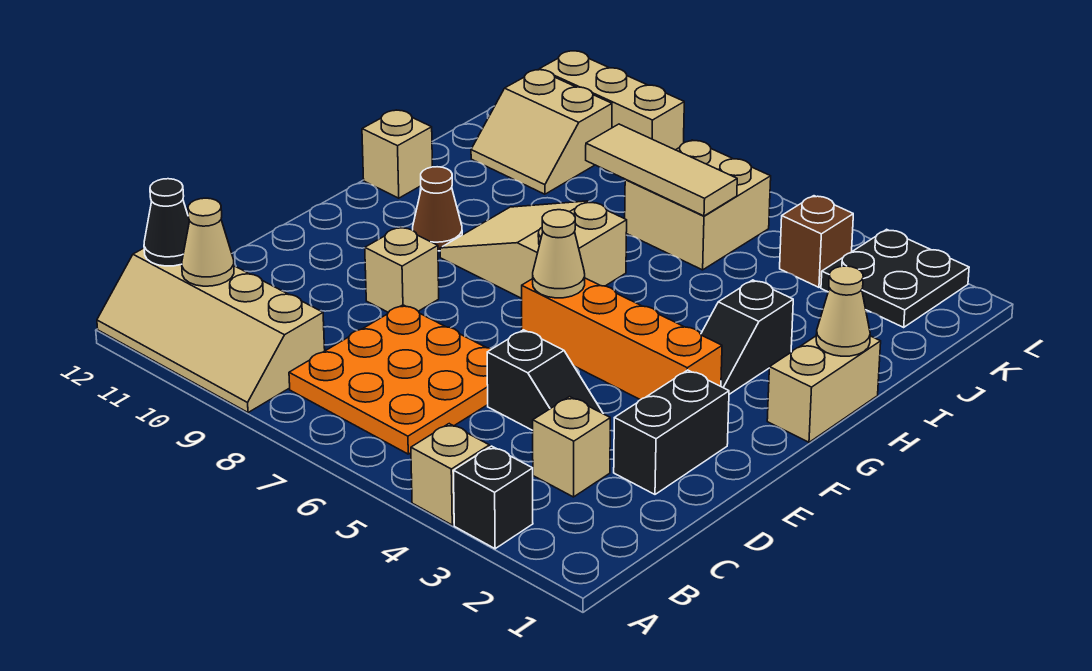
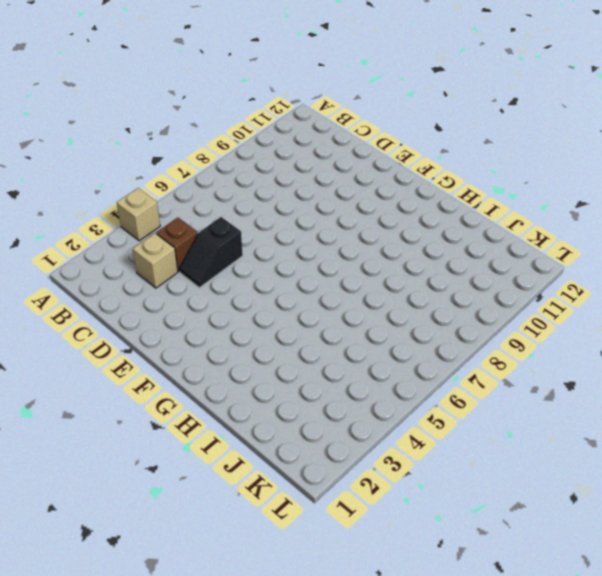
brown brick C4 level 1 -> brown brick K4 level 1
none -> black brick A3 level 1
none -> tan slope A9:B12 level 1 top B
none -> orange plate B6:D8 level 1

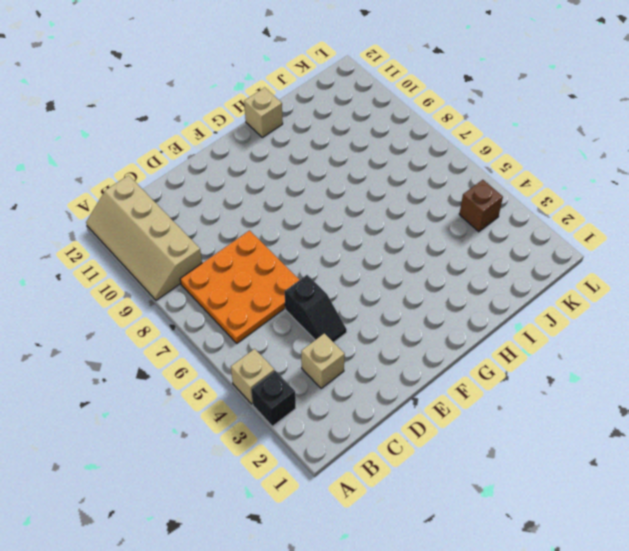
none -> black brick D2:E2 level 1
none -> tan brick E9 level 1
none -> orange brick F3:F6 level 1

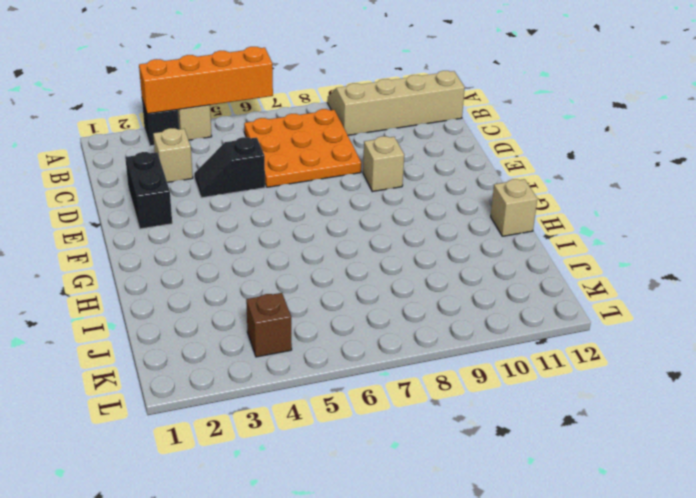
orange brick A3:A6 level 2 -> orange brick F3:F6 level 1
none -> tan brick G1:H1 level 1
none -> black slope G3:H3 level 1 top H
none -> tan slope G7:H9 level 1 top 7

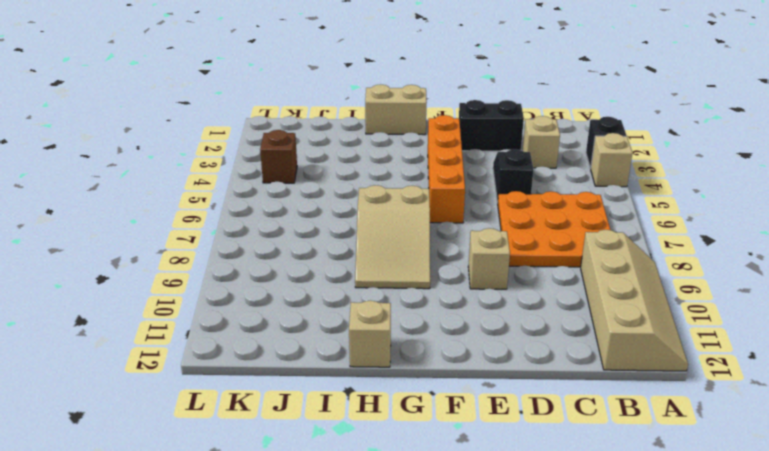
none -> black slope G3:H3 level 1 top H
none -> brown cone G10 level 1
none -> tan brick J6:K7 level 1

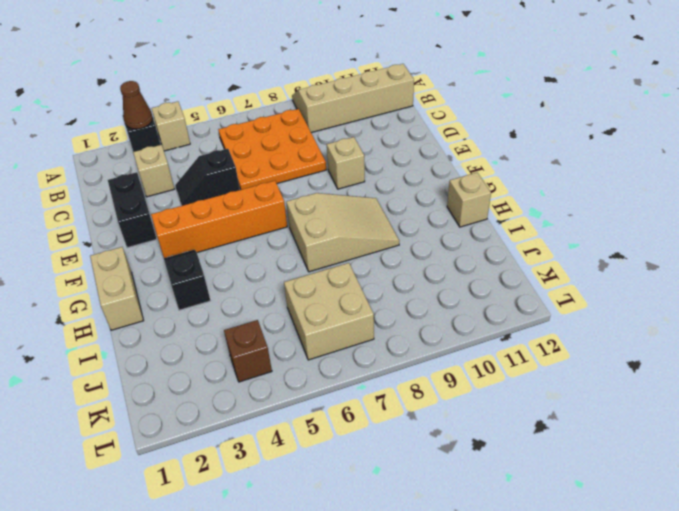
brown cone A3 level 2 -> brown cone G10 level 1
none -> tan slope J10:K11 level 1 top K
none -> black plate K2:L3 level 1
none -> tan brick L9:L11 level 1

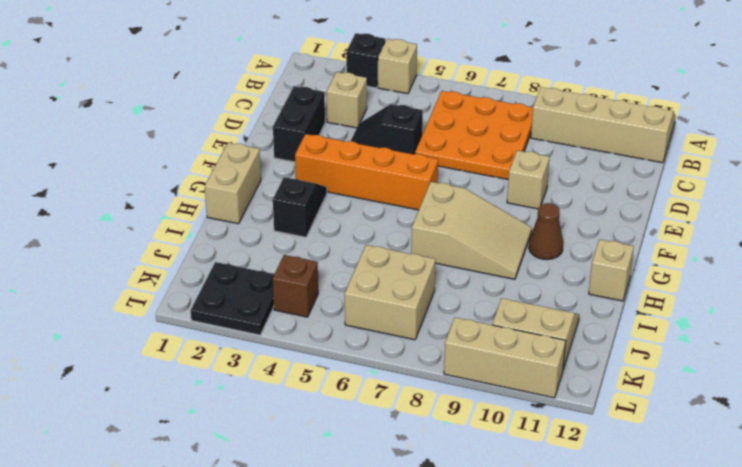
none -> tan cone B11 level 2
none -> black cone B12 level 2
none -> tan cone F6 level 2

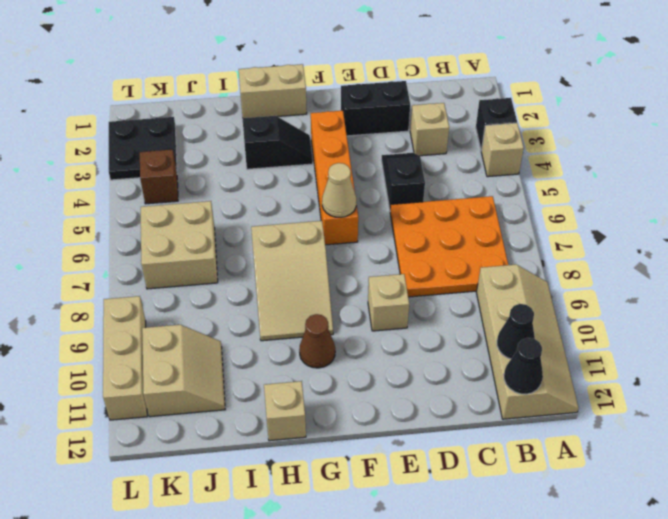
black cone B11 level 2 -> tan cone B11 level 2
none -> tan cone H1 level 2
none -> tan tile J6:J8 level 2

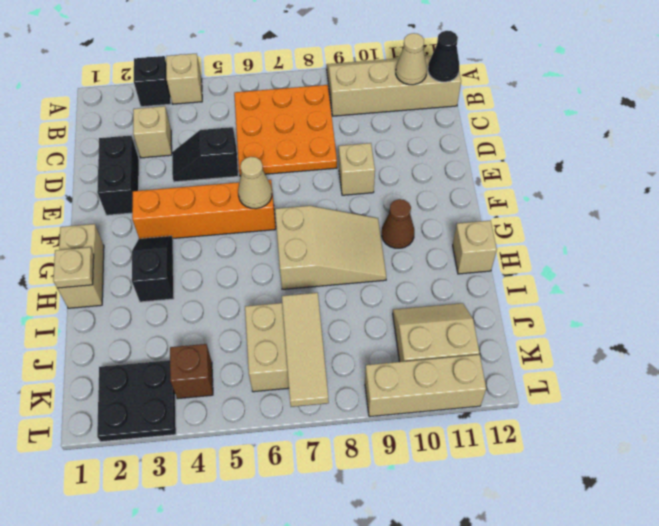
tan plate H1 level 2 -> tan cone H1 level 2
tan tile J7:L7 level 2 -> tan tile J6:J8 level 2

